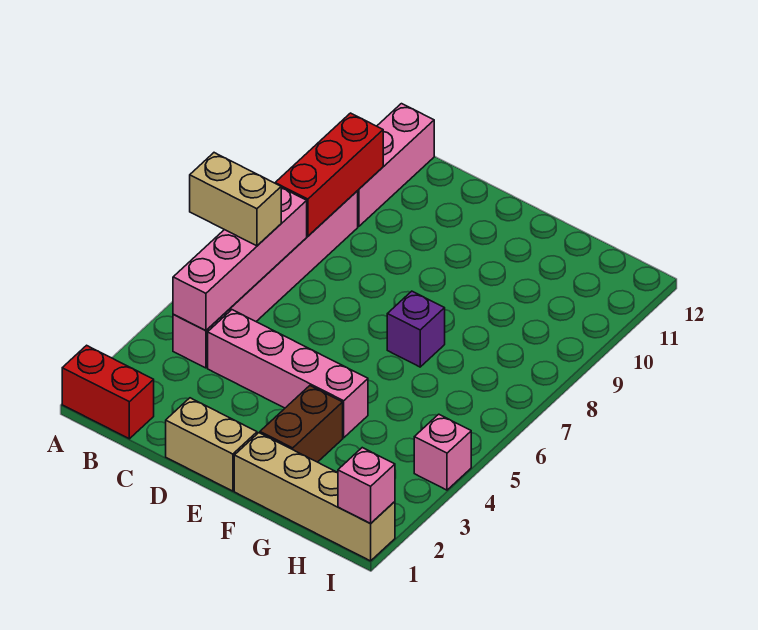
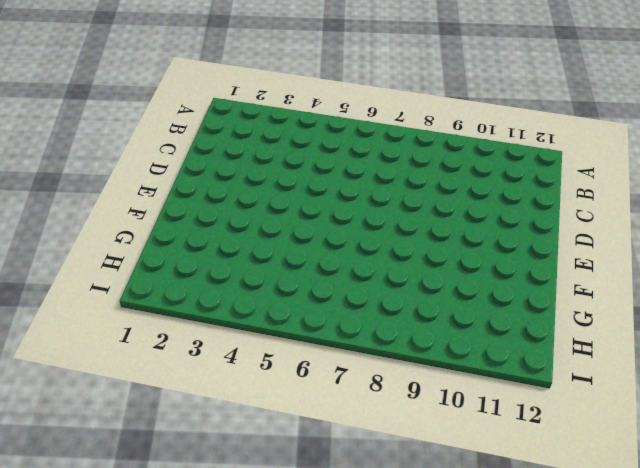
none -> red brick A1:B1 level 1
none -> pink brick B4:B9 level 1
none -> pink brick B10:B12 level 1

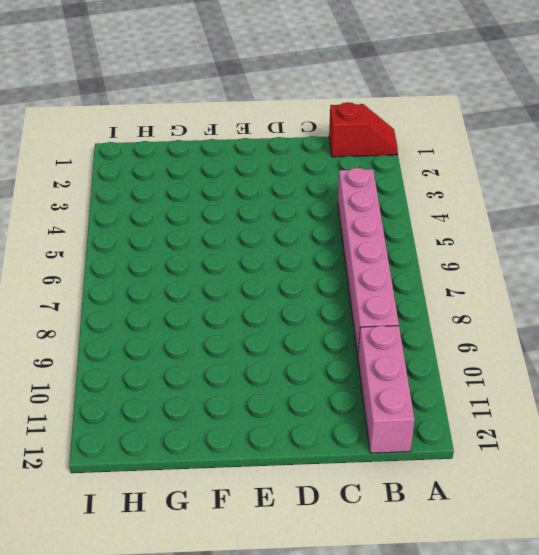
red slope A1:B1 level 1 top B -> red brick A1:B1 level 1
none -> pink brick C4:F4 level 1
none -> tan brick D1:E1 level 1
none -> tan brick F1:I1 level 1

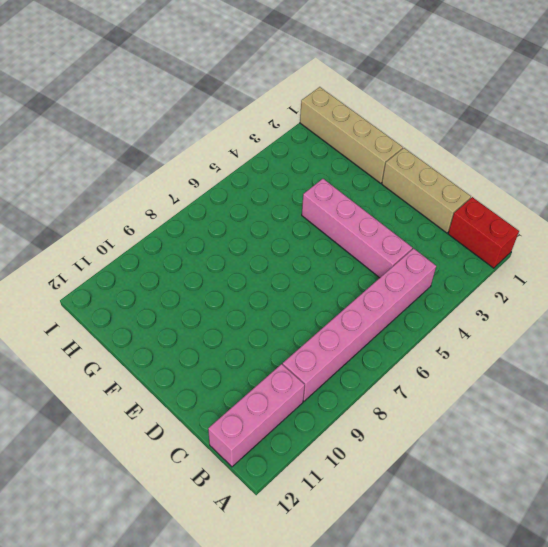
tan brick C1:E1 level 1 -> tan brick D1:E1 level 1
none -> brown brick F2:F3 level 1
none -> purple brick F7 level 1
none -> pink brick I4 level 1

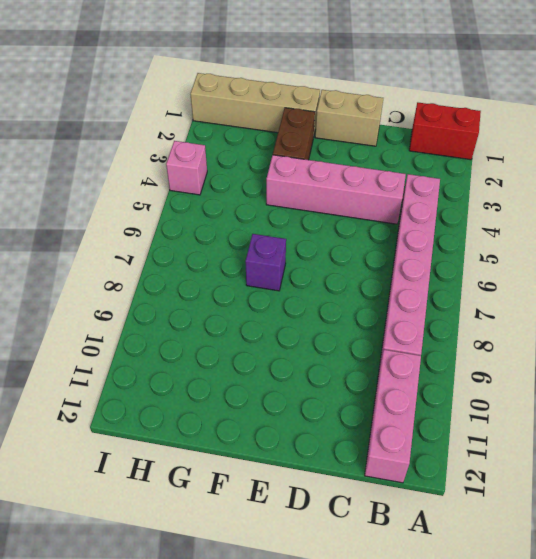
none -> pink brick B4:B7 level 2
none -> red brick B8:B10 level 2
none -> pink brick I1 level 2

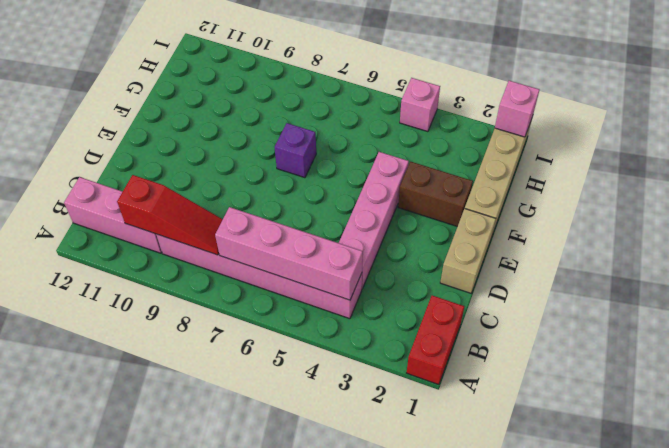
red slope B8:B10 level 2 top 10 -> red brick B8:B10 level 2
none -> tan brick A6:B6 level 3

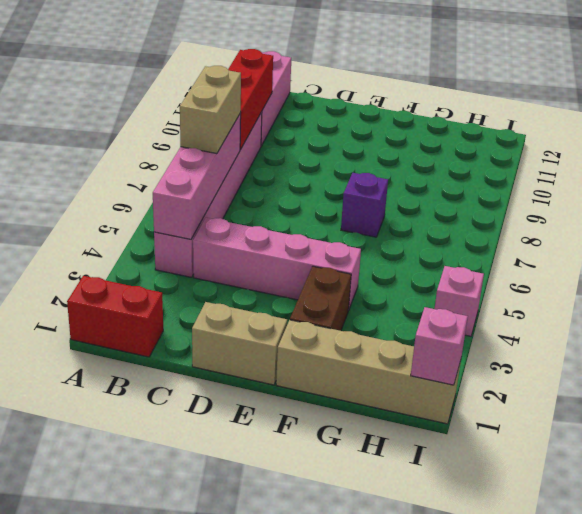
tan brick B6:B7 level 3 -> tan brick A6:B6 level 3

